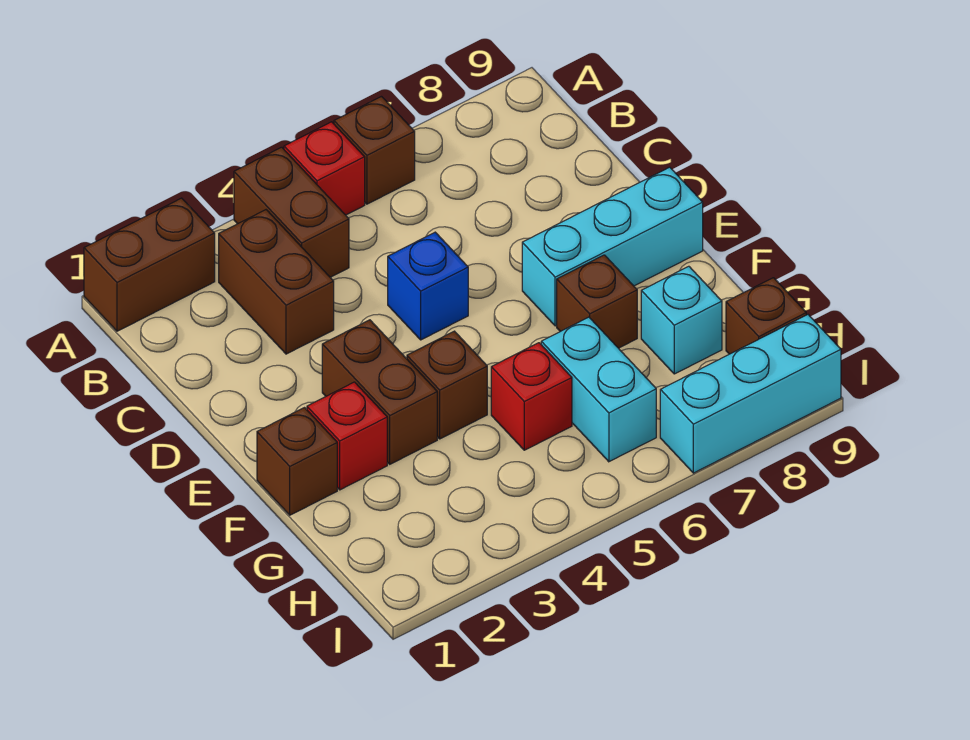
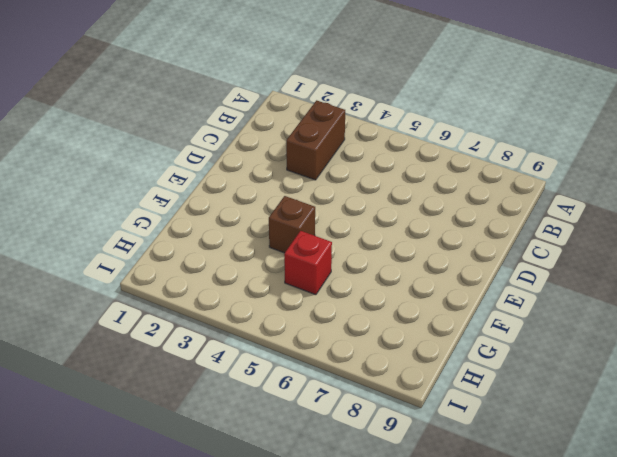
none -> brown brick A1:A2 level 1
none -> brown brick A4:B4 level 1
none -> red brick A5 level 1

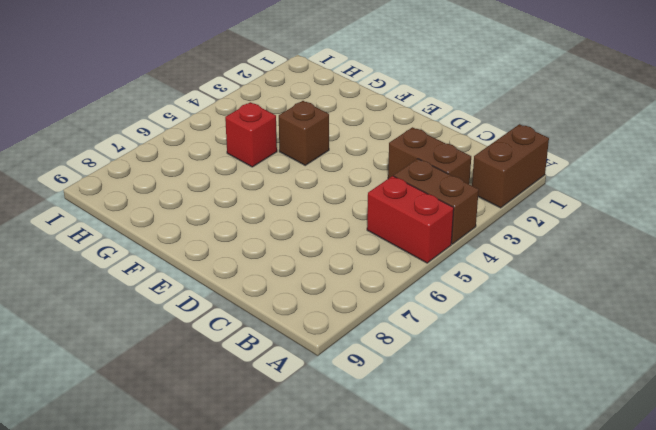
red brick A5:B5 level 1 -> red brick A5 level 1
none -> brown brick A6 level 1
none -> blue brick D5 level 1
none -> brown brick E3:F3 level 1

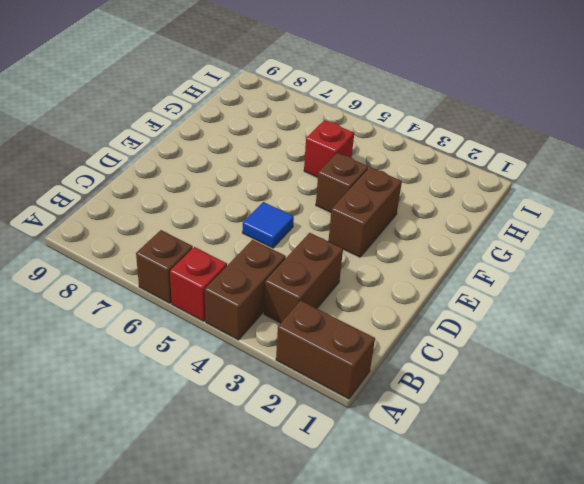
blue tile D5 level 1 -> blue brick D5 level 1
none -> cyan brick E7:E9 level 1
none -> brown brick F1 level 1
none -> red brick F2 level 1

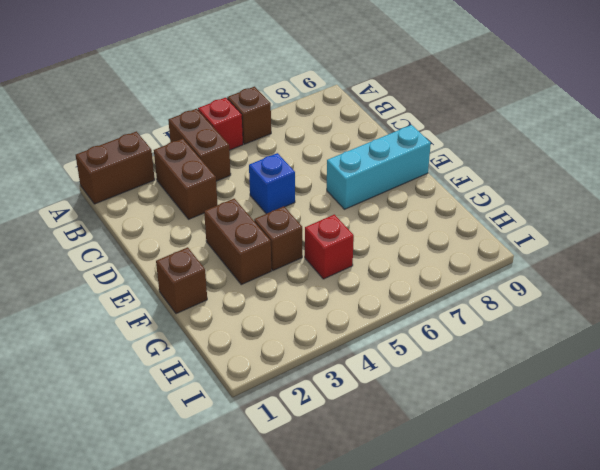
none -> red brick F2 level 1
none -> brown brick F7 level 1
none -> cyan brick G6:H6 level 1

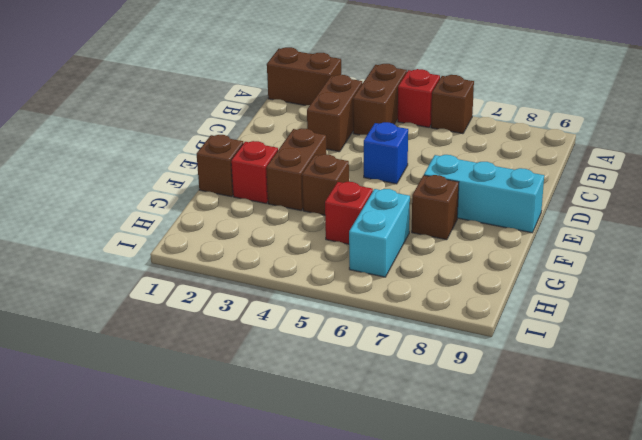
none -> cyan brick G8 level 1
none -> brown brick H9 level 1
none -> cyan brick I7:I9 level 1

